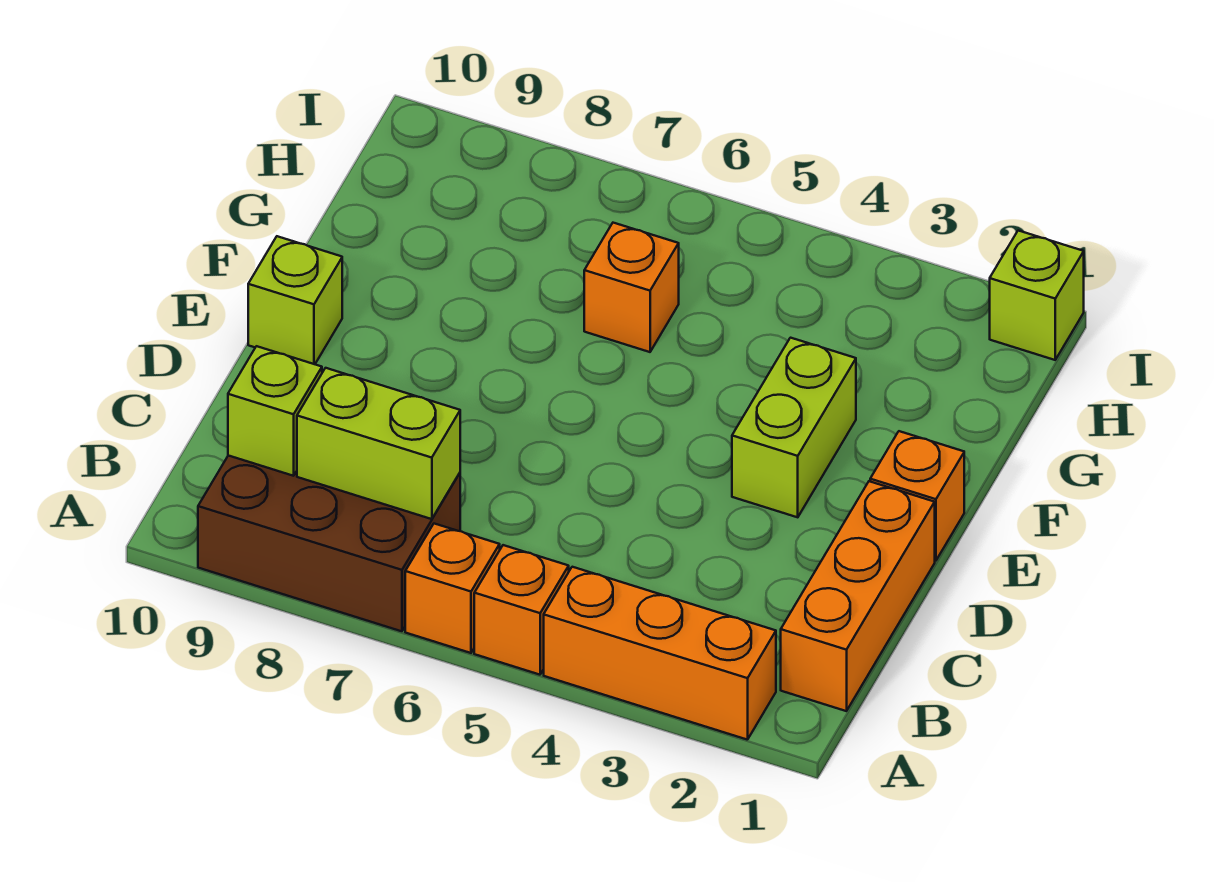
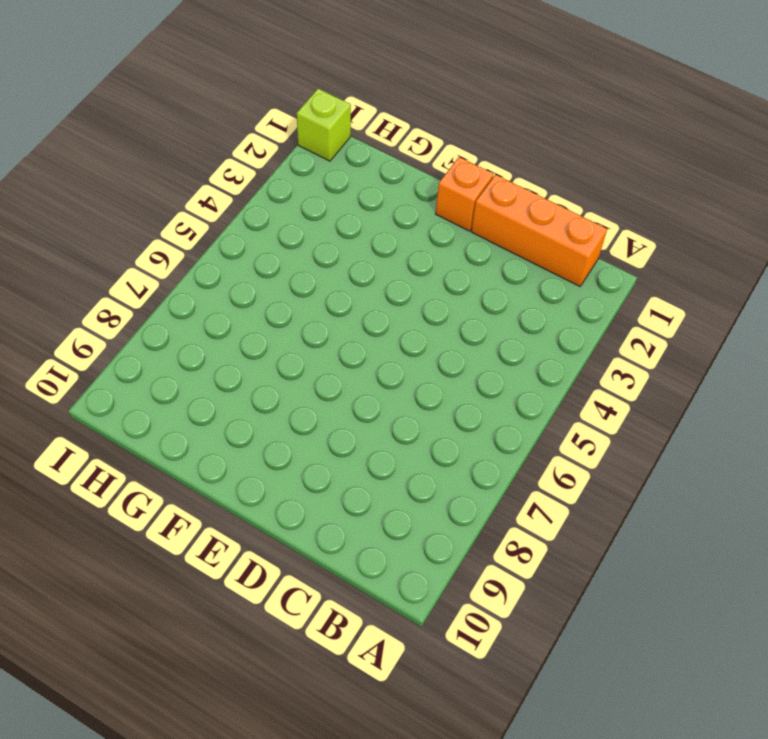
none -> orange brick A2:A4 level 1
none -> orange brick A5 level 1
none -> orange brick A6 level 1

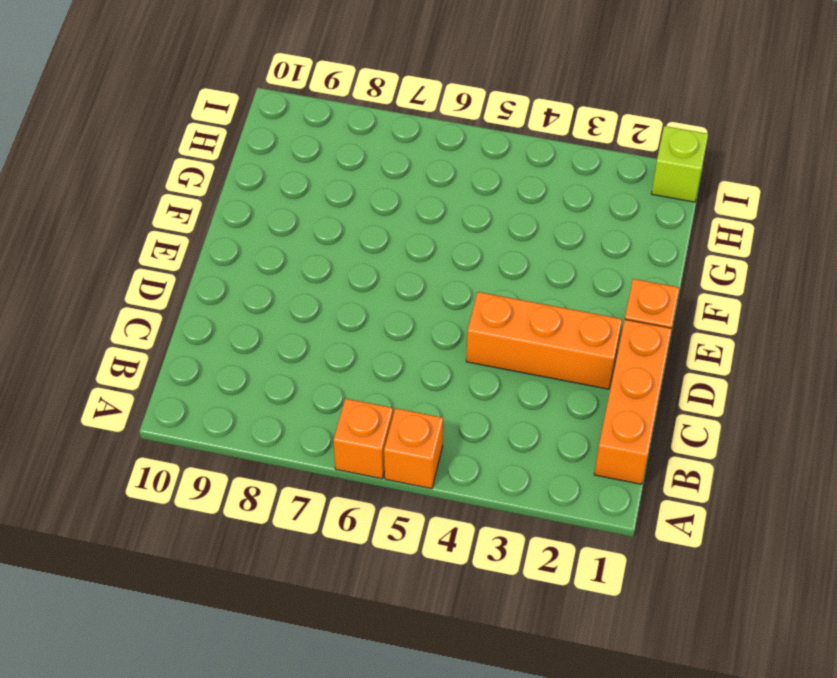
orange brick D2:D4 level 1 -> orange brick A2:A4 level 1
none -> brown brick A7:B9 level 1
none -> lime brick E3:F3 level 1
none -> lime brick E10 level 1

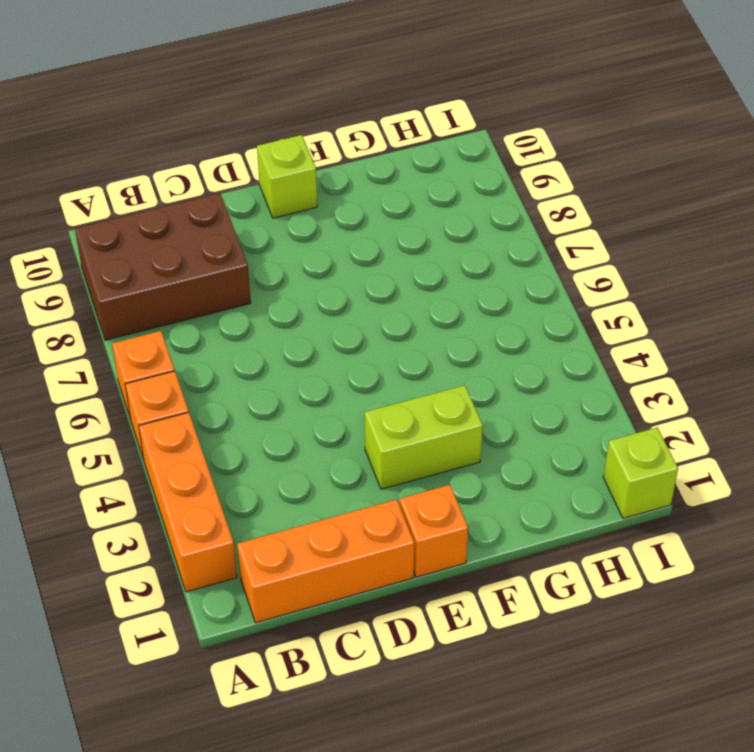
brown brick A8:C9 level 1 -> brown brick A7:B9 level 1
none -> orange brick G6 level 1
none -> lime brick B7:B8 level 2
none -> lime brick B9 level 2

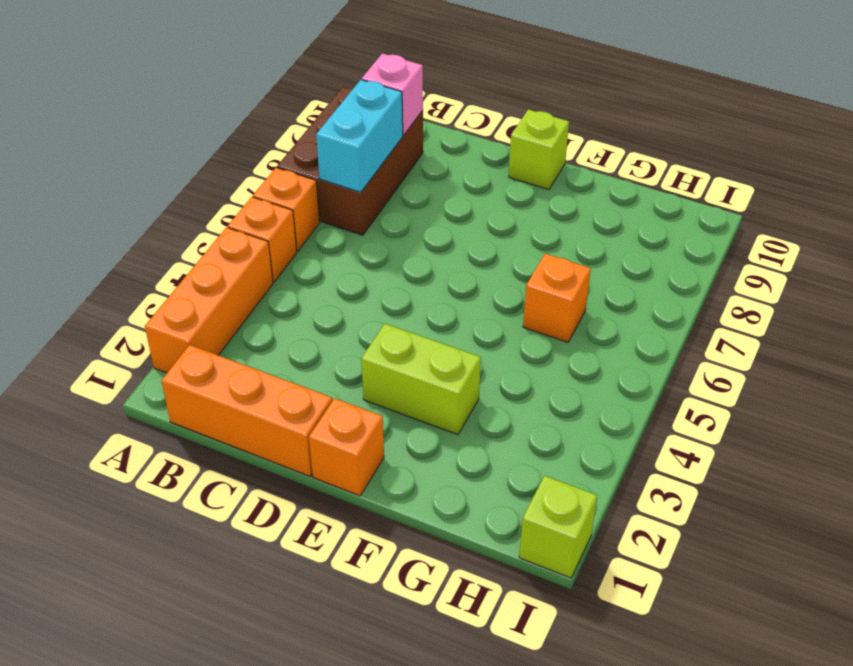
cyan brick B7:B8 level 2 -> lime brick B7:B8 level 2
pink brick B9 level 2 -> lime brick B9 level 2

